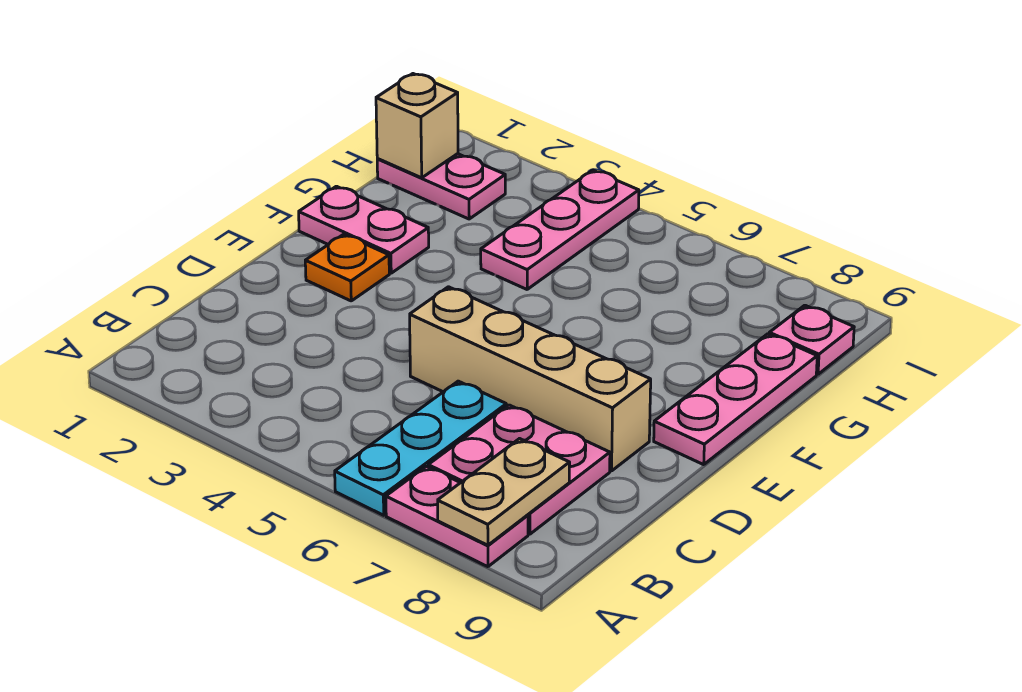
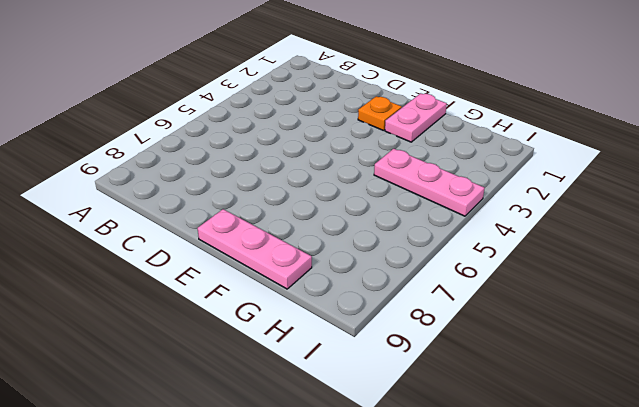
none -> cyan plate A6:C6 level 1
none -> pink plate A7:A8 level 1
none -> pink plate B7:C8 level 1

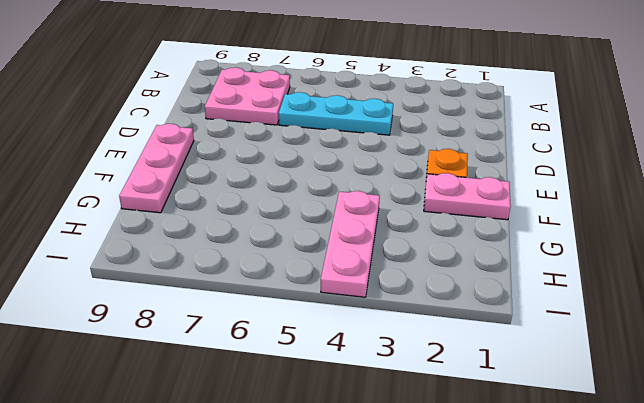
cyan plate C4:C6 level 1 -> cyan plate A6:C6 level 1
none -> pink plate A7:A8 level 1
none -> tan brick D5:D8 level 1
none -> pink plate H1:H2 level 1

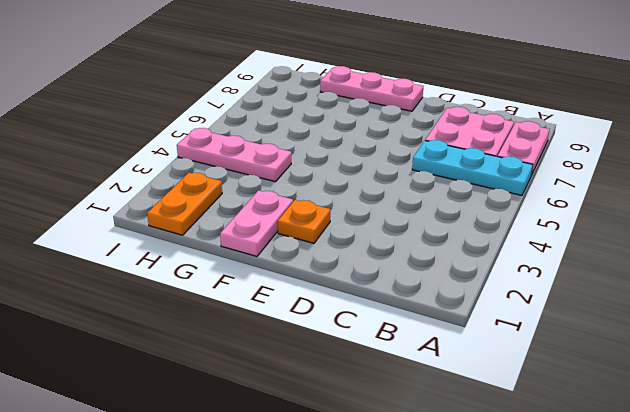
orange plate H1:H2 level 1 -> pink plate H1:H2 level 1
none -> tan brick D5:D8 level 1
none -> pink plate H9 level 1
none -> tan plate A8:B8 level 2

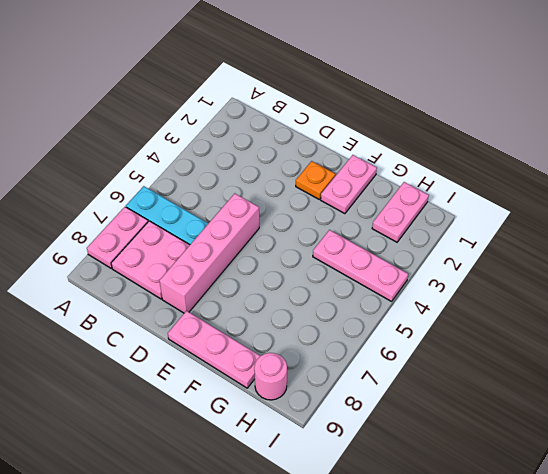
pink brick D5:D8 level 1 -> tan brick D5:D8 level 1
pink round brick H9 level 1 -> pink plate H9 level 1
none -> tan plate A8:B8 level 2
none -> tan brick H1 level 2

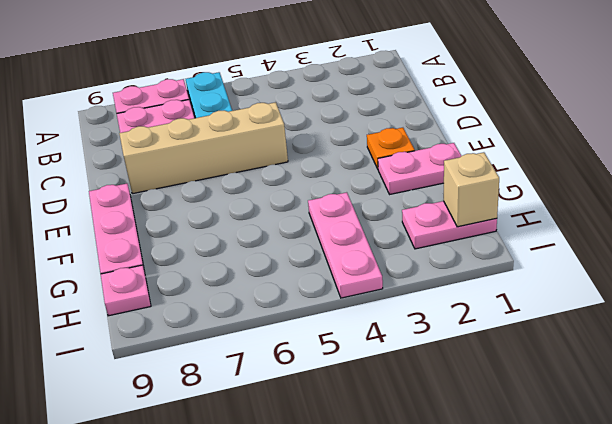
none -> tan plate A8:B8 level 2

